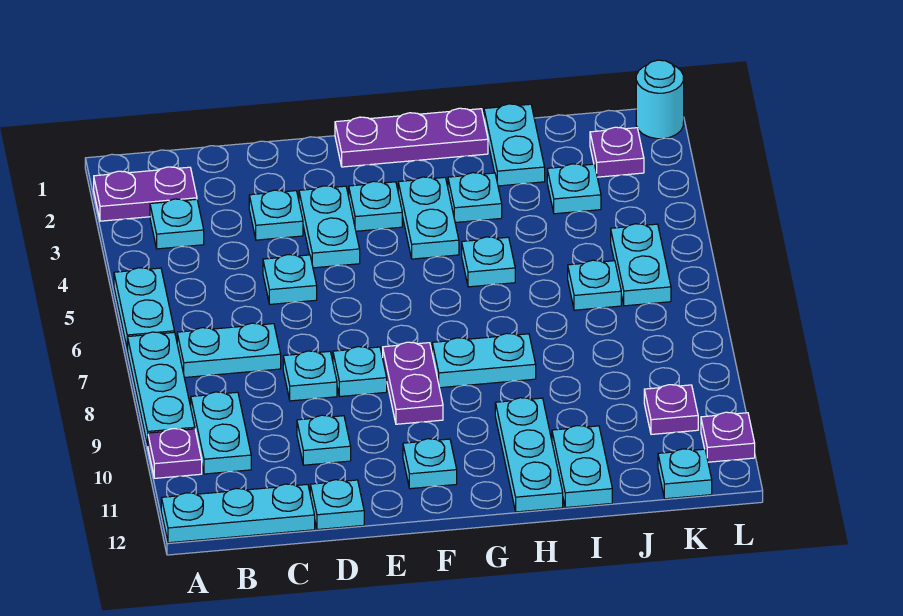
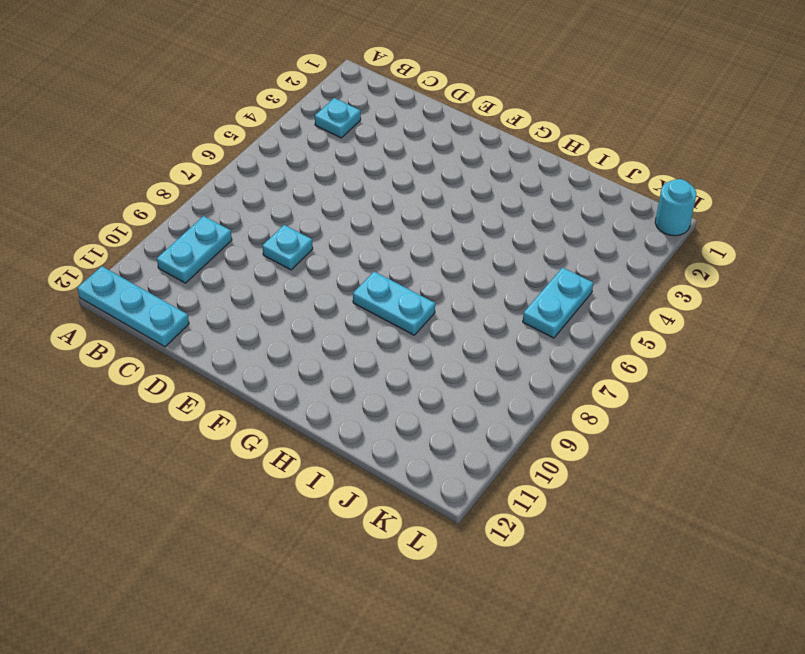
none -> purple plate A2:B2 level 1
none -> cyan plate A5:A6 level 1
none -> cyan plate A7:A9 level 1
none -> purple plate A10 level 1

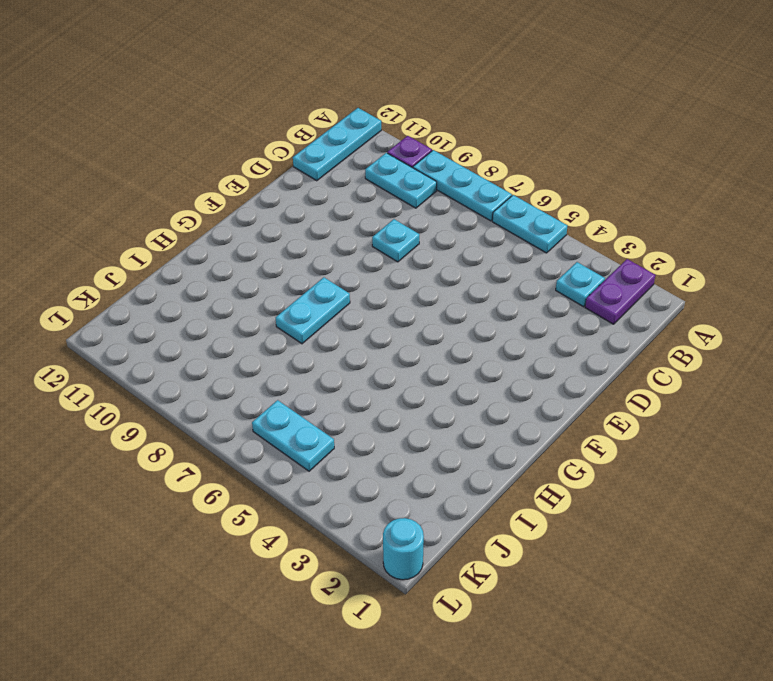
none -> cyan plate B7:C7 level 1
none -> cyan plate D3 level 1
none -> cyan plate D5 level 1
none -> cyan plate D10 level 1

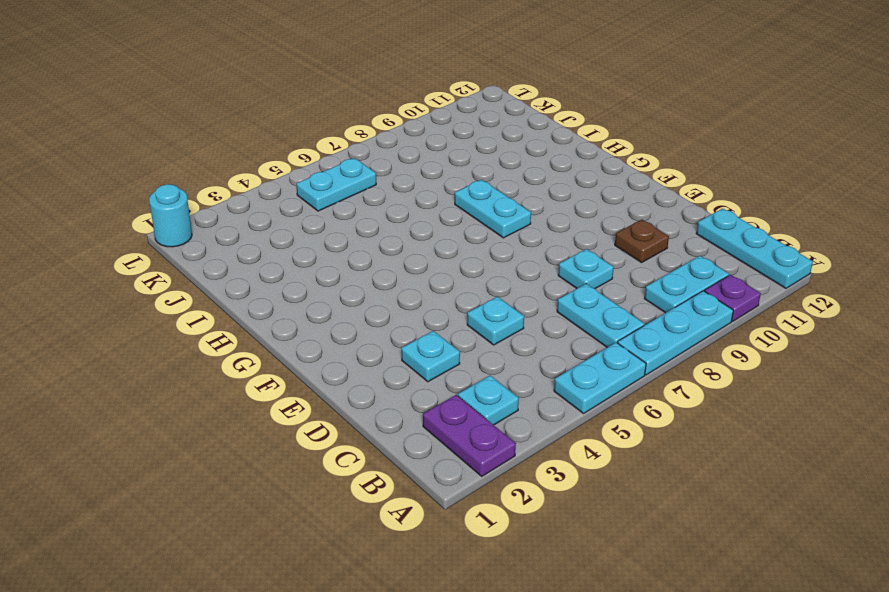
brown plate D10 level 1 -> cyan plate D10 level 1
none -> cyan plate D12 level 1
none -> cyan plate E3:E4 level 1
none -> cyan plate E8 level 1
none -> purple plate F1:H1 level 1

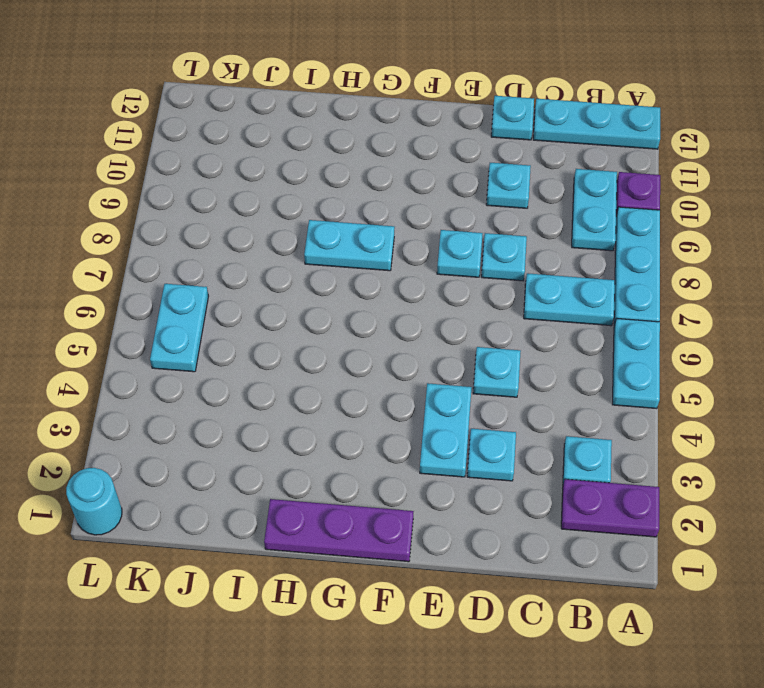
none -> cyan plate F3 level 1
none -> purple plate F8:F9 level 1
none -> cyan plate F11 level 1
none -> cyan plate G3:G4 level 1

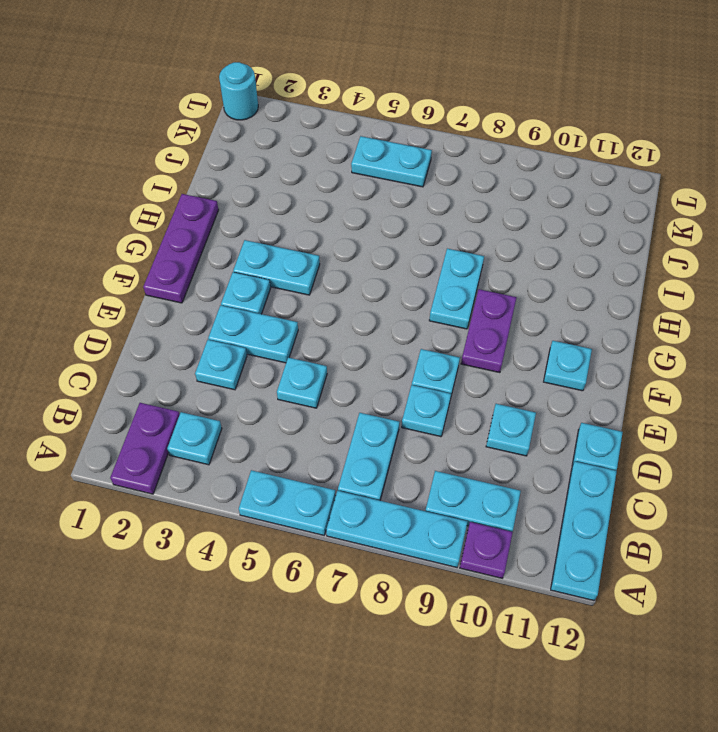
purple plate F9:G9 level 1 -> purple plate F8:F9 level 1
none -> cyan plate H3 level 1
none -> cyan plate H5 level 1
none -> cyan plate H10:H12 level 1
none -> cyan plate I1:I2 level 1

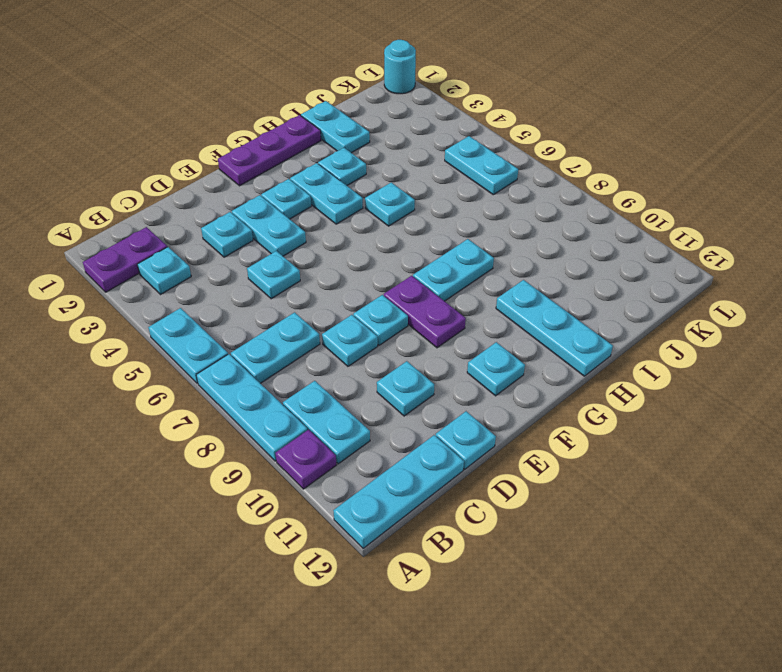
none -> cyan plate I11:I12 level 1
none -> cyan plate J3 level 1
none -> cyan plate J6 level 1
none -> purple plate K2 level 1

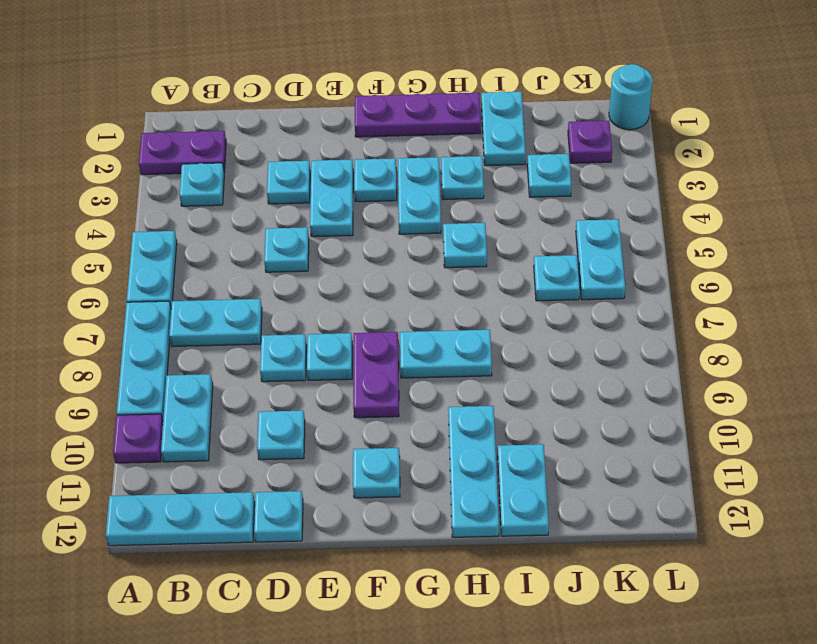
none -> purple plate K10 level 1
none -> cyan plate K12 level 1
none -> purple plate L11 level 1

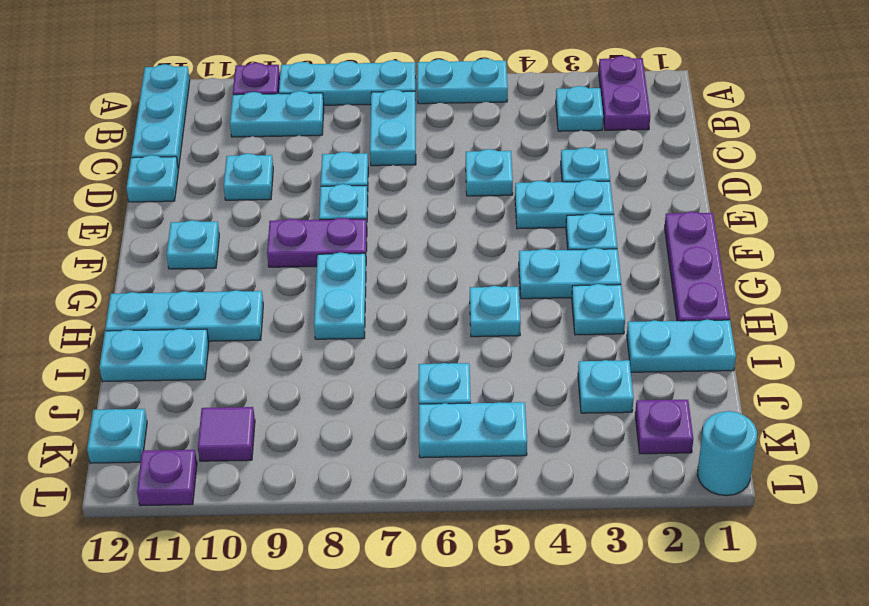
purple tile K10 level 1 -> purple plate K10 level 1

